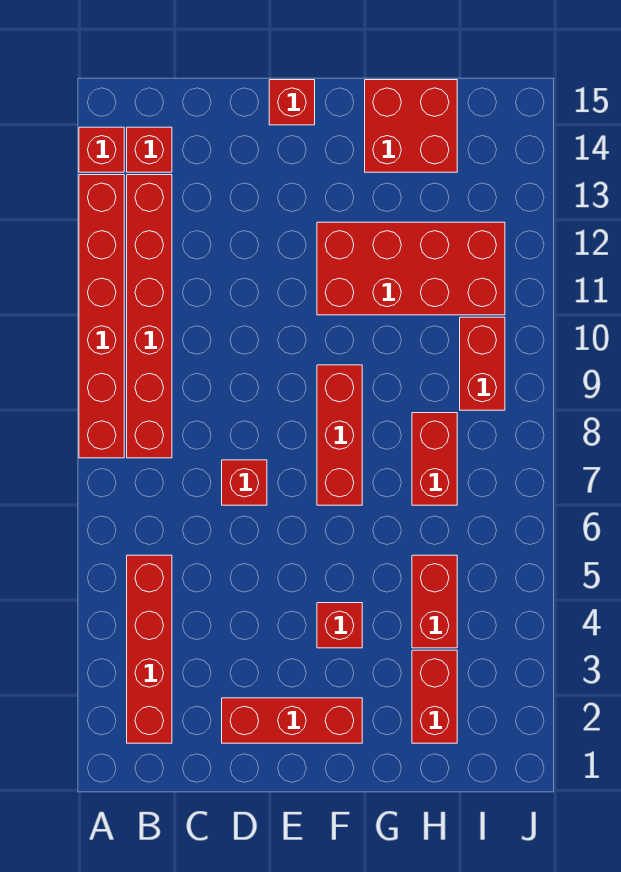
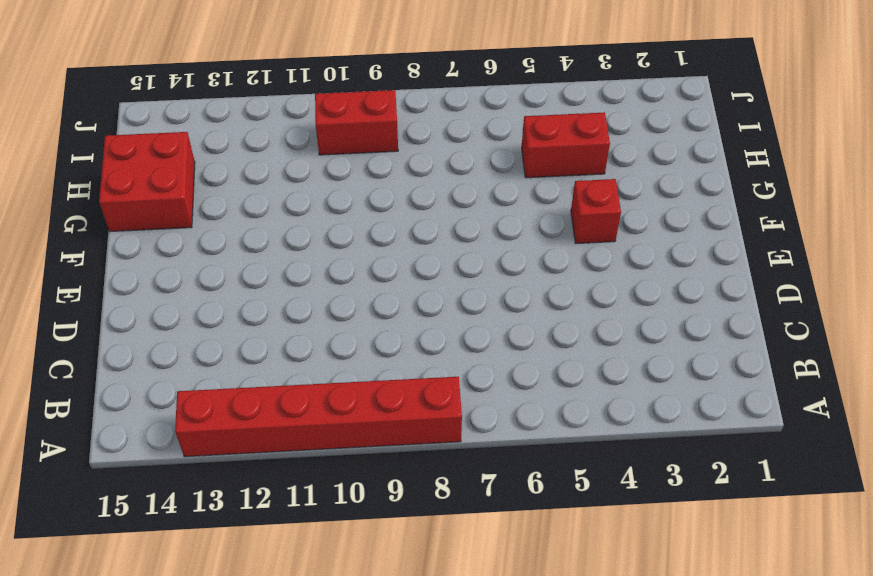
none -> red brick A14 level 1
none -> red brick B2:B5 level 1
none -> red brick B8:B13 level 1

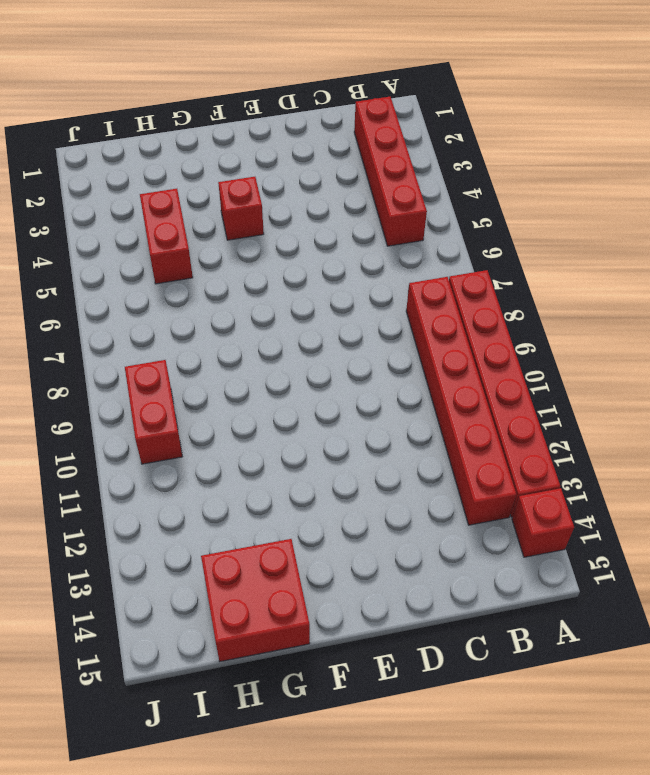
none -> red brick B14 level 1
none -> red brick D2:F2 level 1
none -> red brick D7 level 1

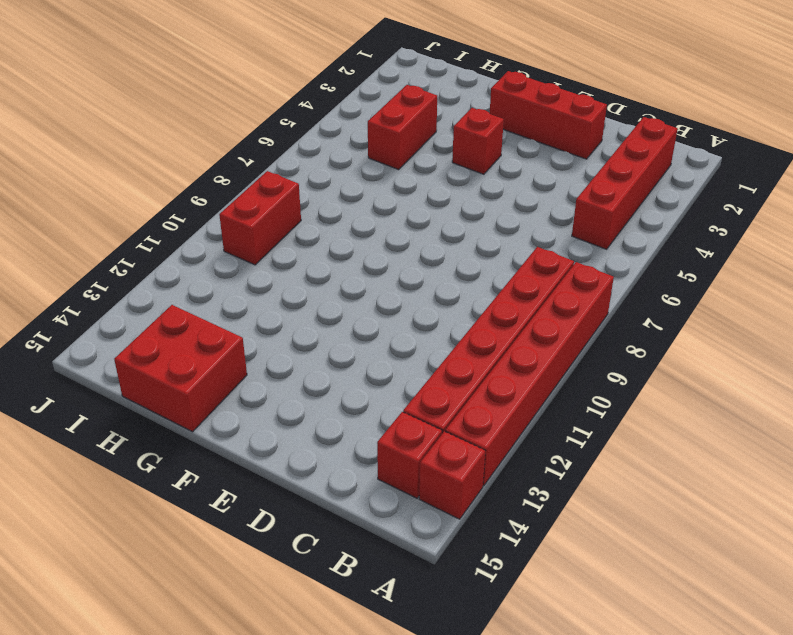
none -> red brick D7 level 1
none -> red brick E15 level 1
none -> red brick F7:F9 level 1

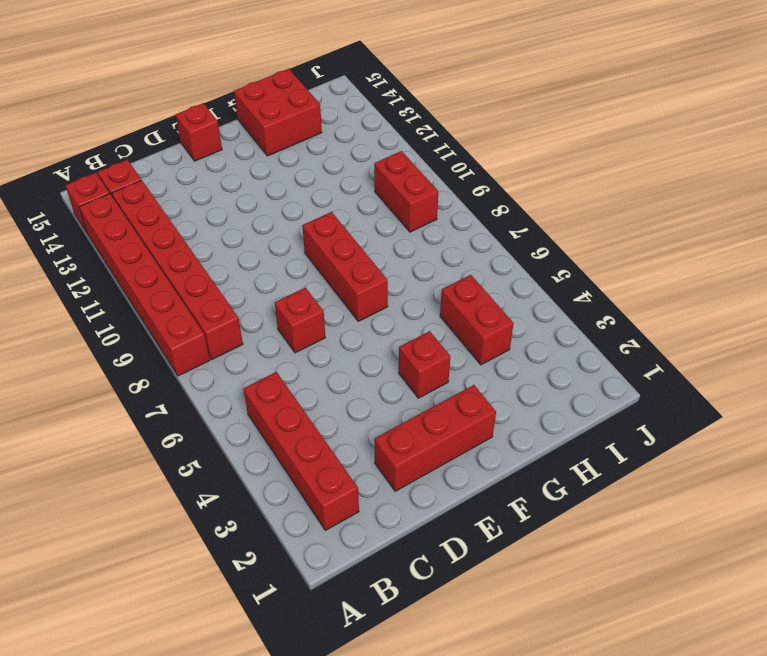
none -> red brick F11:I12 level 1
none -> red brick H2:H3 level 1
none -> red brick H7:H8 level 1

